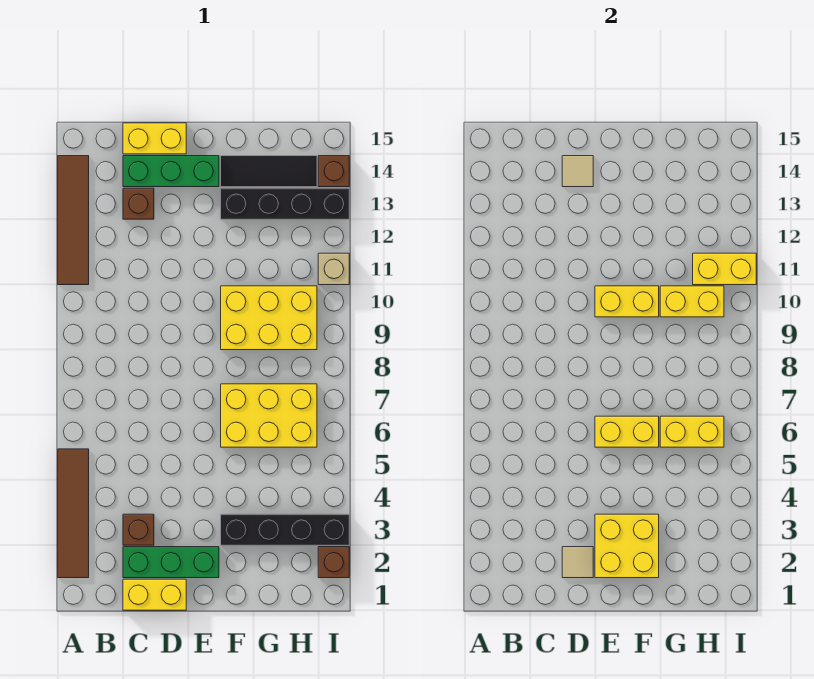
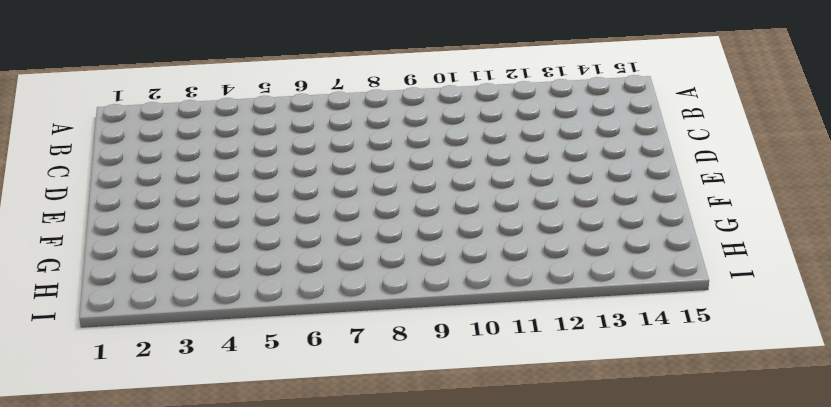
none -> brown tile A2:A5 level 1
none -> brown tile A11:A14 level 1
none -> yellow brick C1:D1 level 1

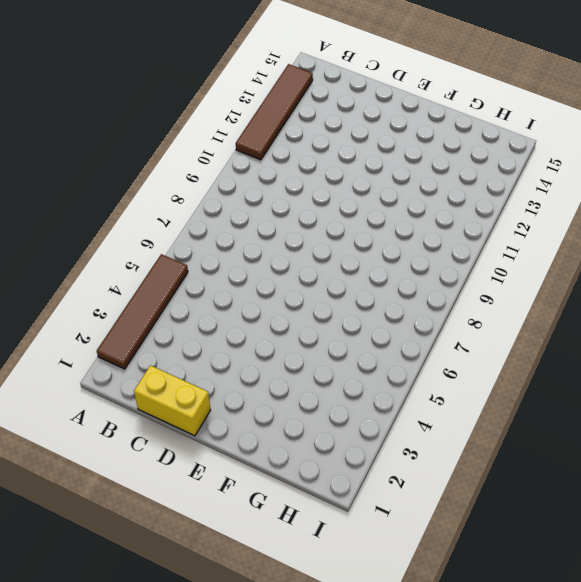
none -> green brick C2:E2 level 1
none -> brown brick C3 level 1
none -> brown brick C13 level 1

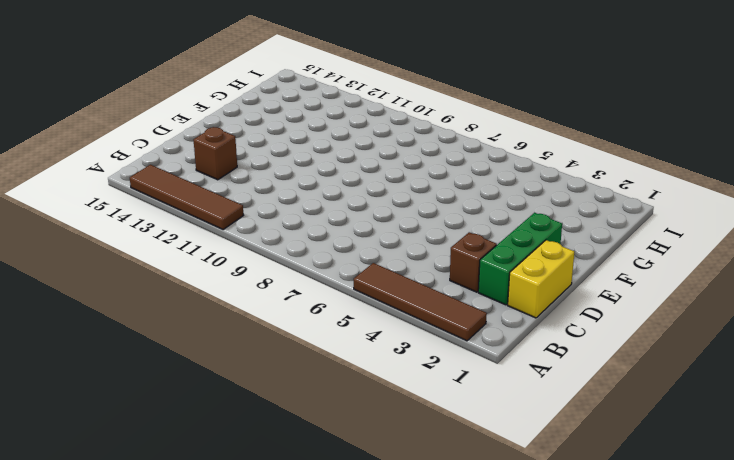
none -> green brick C14:E14 level 1
none -> yellow brick C15:D15 level 1
none -> black brick F3:I3 level 1

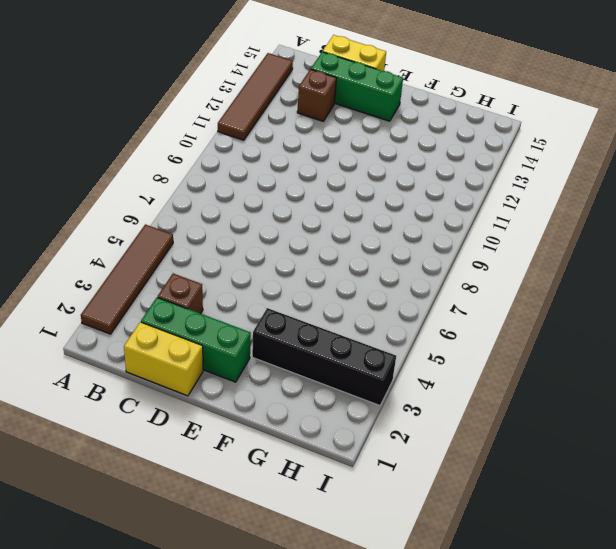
none -> yellow brick F6:H7 level 1
none -> yellow brick F9:H10 level 1
none -> black brick F13:I13 level 1

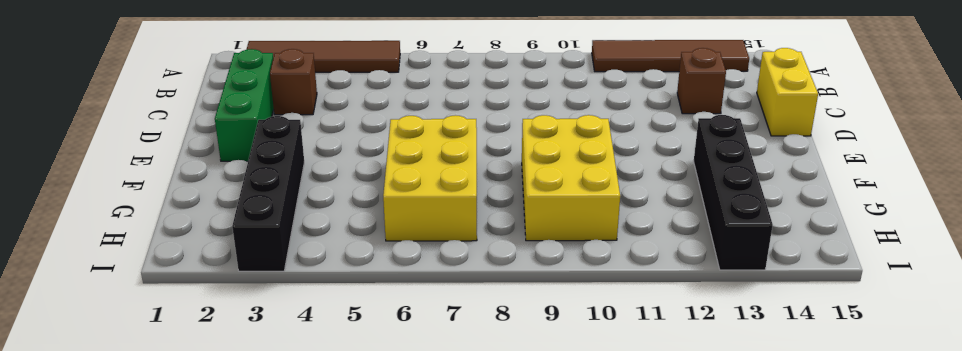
none -> yellow brick C1:D1 level 1
none -> green brick C14:E14 level 1
none -> black tile F14:H14 level 1

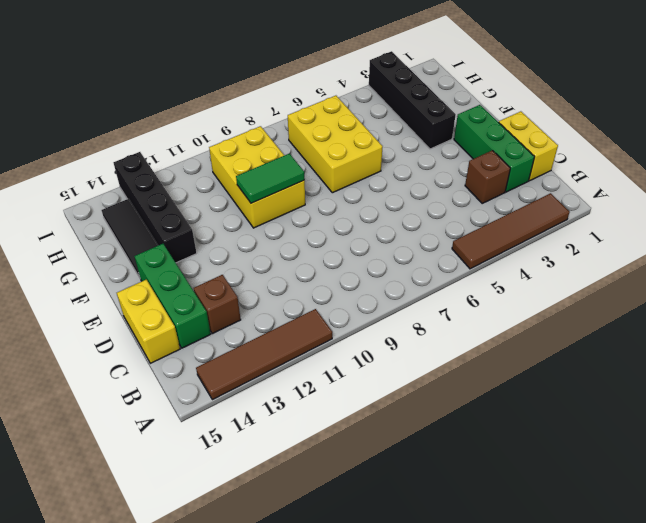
green tile F9:F10 level 2 -> yellow brick E10:F10 level 2
none -> brown brick I2 level 1
none -> tan brick I11 level 1
none -> brown brick I14 level 1

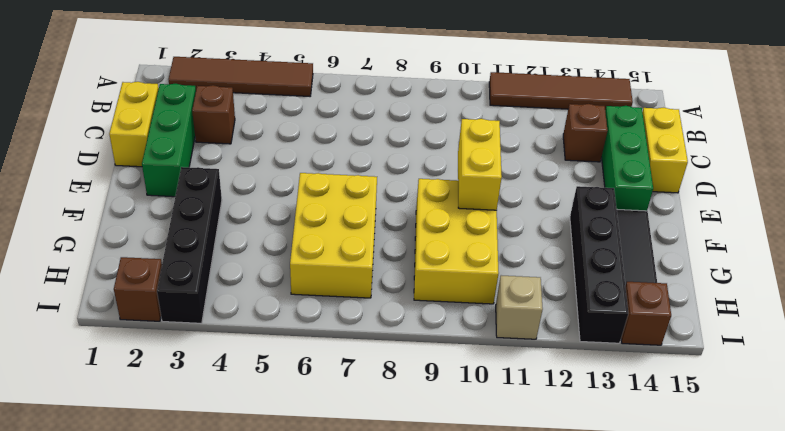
none -> tan tile D2 level 2
none -> tan tile D14 level 2
none -> yellow brick E2:F3 level 2

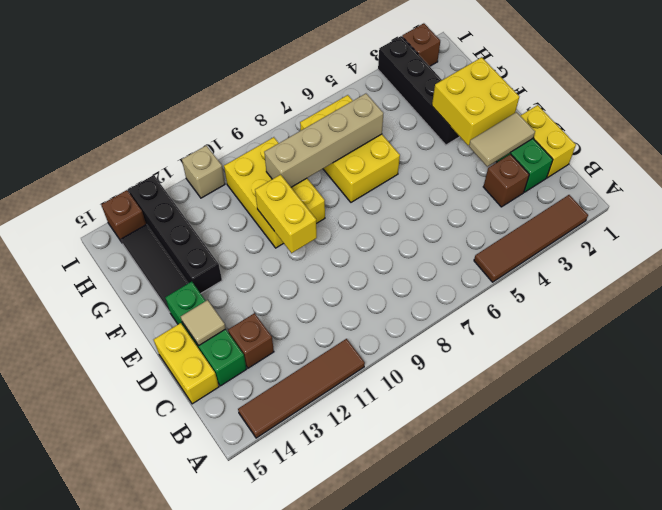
tan tile D2:D3 level 2 -> tan tile D2 level 2
tan brick G6:G9 level 2 -> yellow brick G6:H6 level 2
none -> yellow brick E6:F6 level 2
none -> yellow brick G10:H10 level 2
none -> yellow brick H11:I11 level 2

